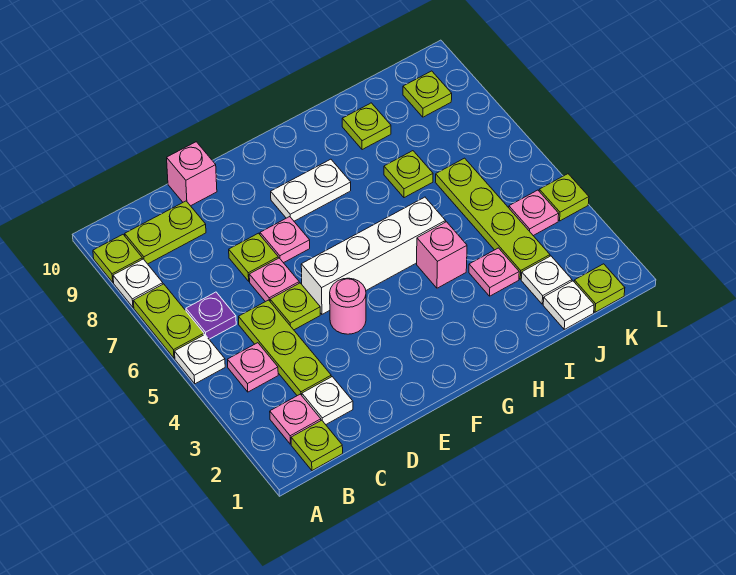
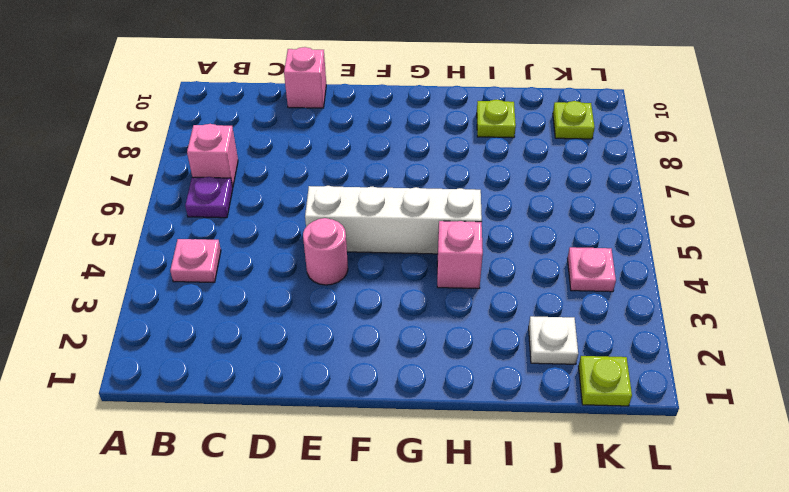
pink brick B7 level 1 -> none
none -> white plate A5 level 1
none -> lime plate A6:A7 level 1
none -> white plate A8 level 1
none -> lime plate A9 level 1

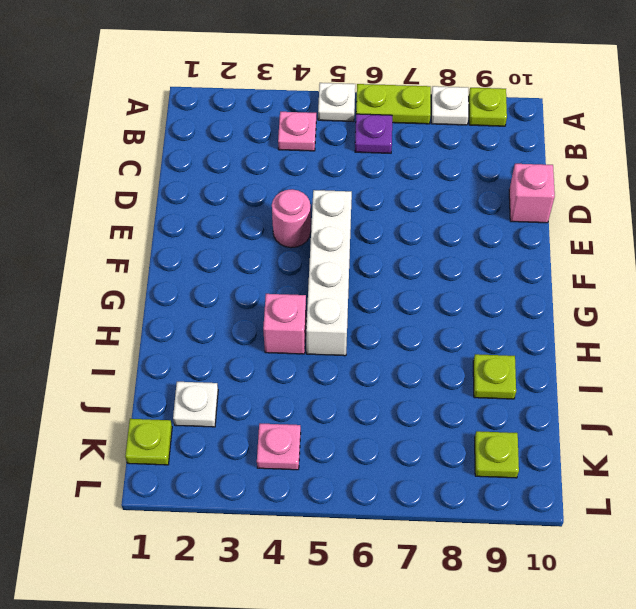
none -> lime plate B1 level 1
none -> pink plate B2 level 1
none -> lime plate B9:C9 level 1
none -> white plate C2 level 1

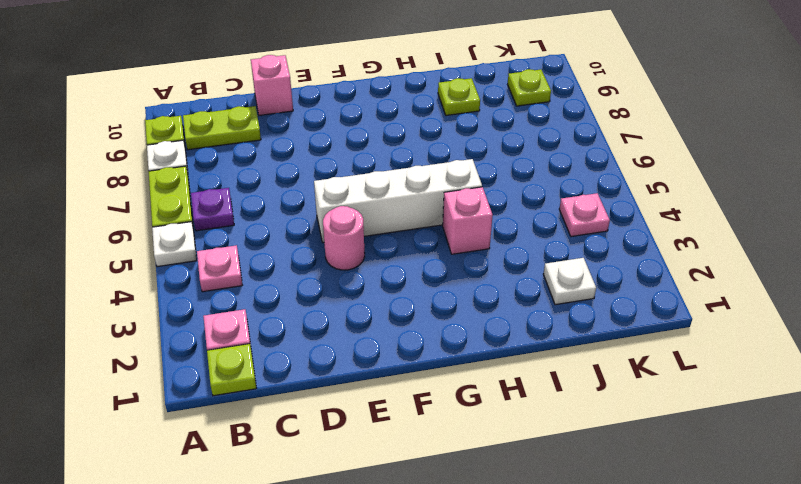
none -> white plate C2 level 1
none -> lime plate C3:C5 level 1
none -> lime plate D5 level 1
none -> pink plate D6 level 1

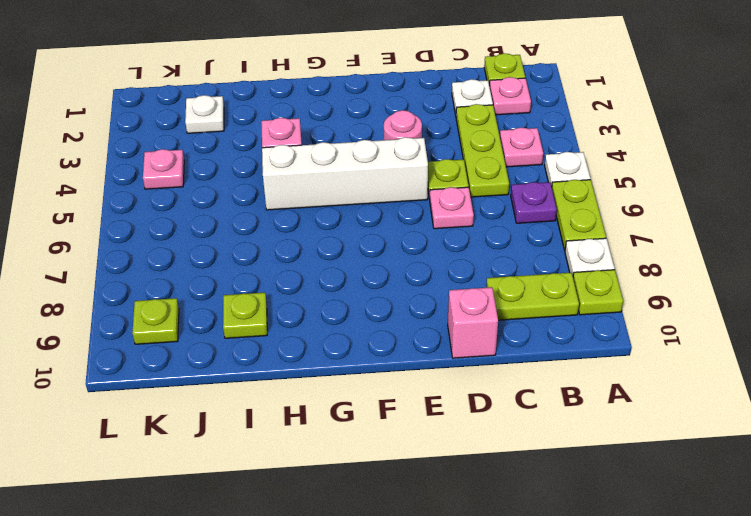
none -> lime plate D7 level 1
none -> pink plate E7 level 1
none -> white plate F8:G8 level 1
none -> pink plate I3 level 1

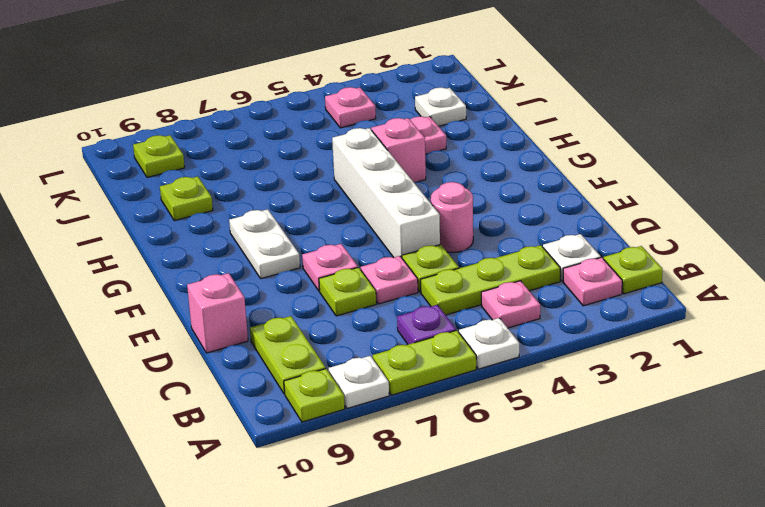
none -> lime plate I7 level 1
none -> white plate J1 level 1
none -> lime plate J3:J6 level 1
none -> lime plate K1 level 1

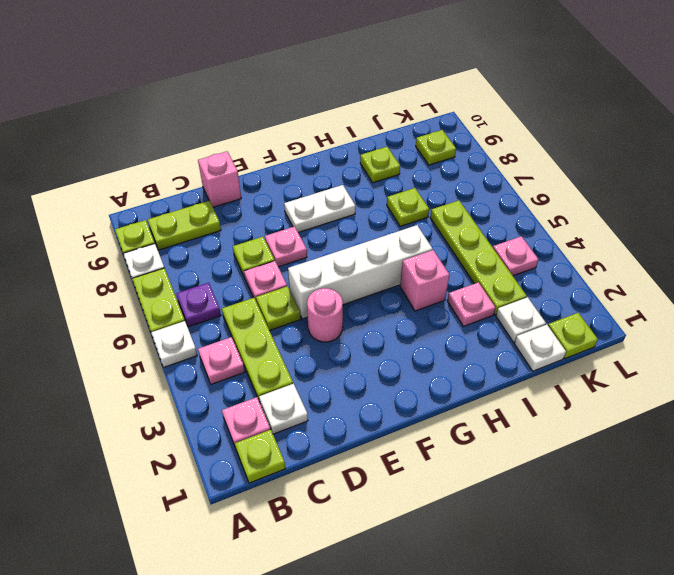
none -> lime plate L4 level 1

